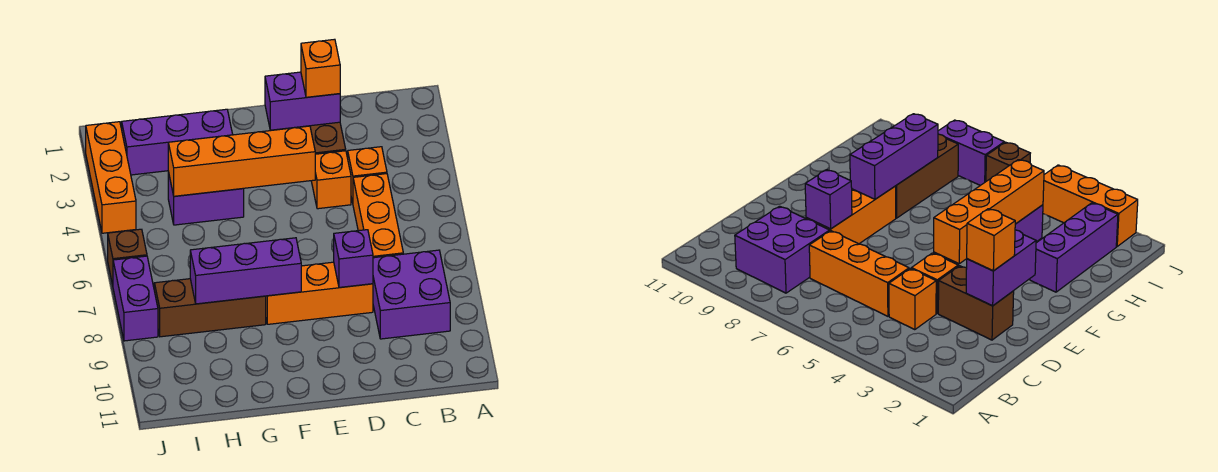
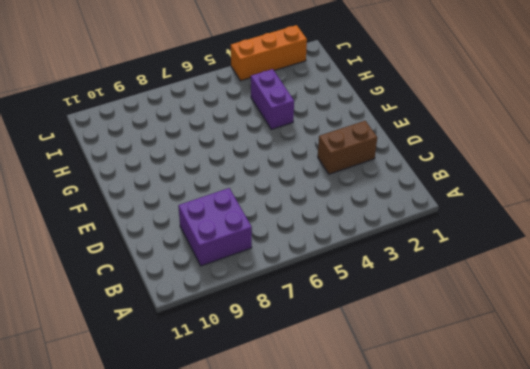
none -> orange brick C4 level 1
none -> orange brick C5:C7 level 1
none -> orange brick D4 level 1

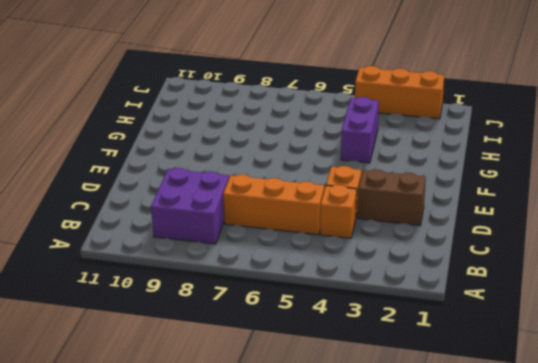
none -> orange brick D8:F8 level 1
none -> purple brick G2:I2 level 1
none -> brown brick G8:I8 level 1

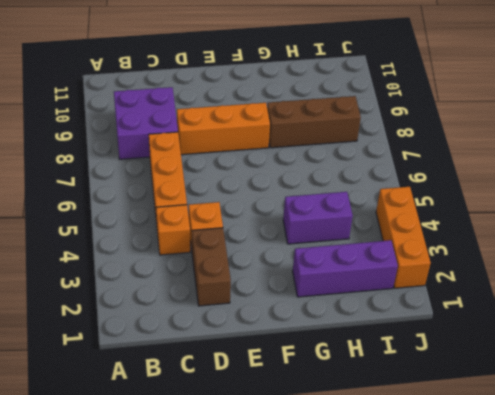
none -> brown brick J6 level 1
none -> purple brick J7:J8 level 1
none -> purple brick D2:E2 level 2

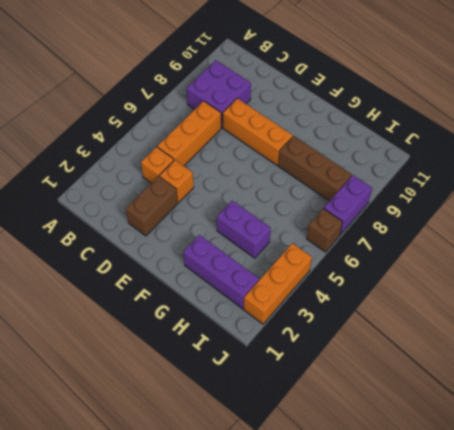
none -> purple brick D2:E2 level 2
none -> purple brick D8 level 2
none -> orange brick E4:H4 level 2

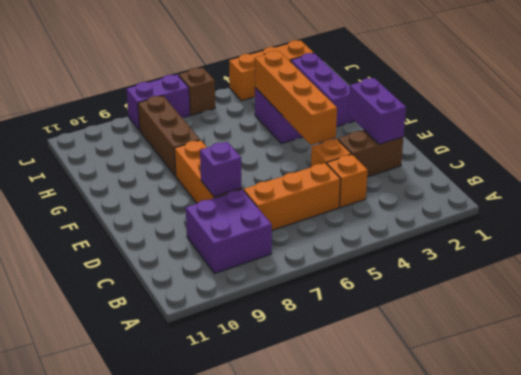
none -> purple brick F8:H8 level 2
none -> orange brick D2 level 3

